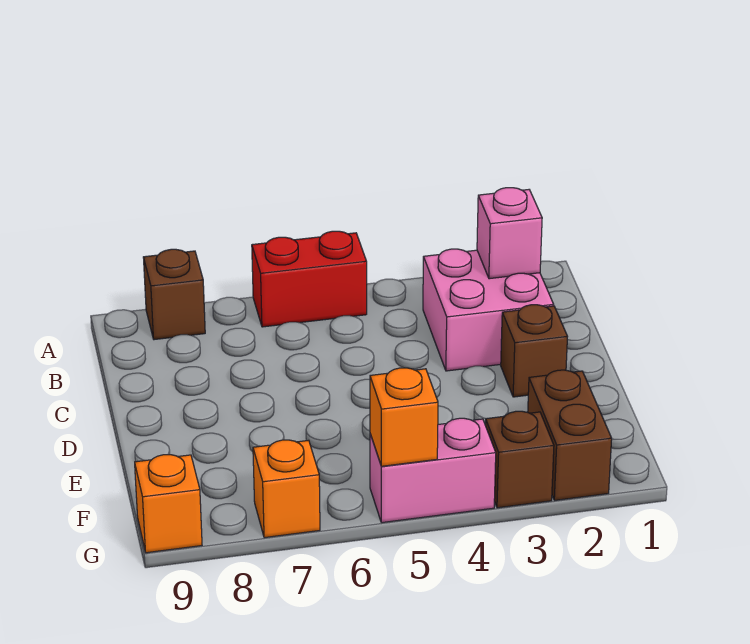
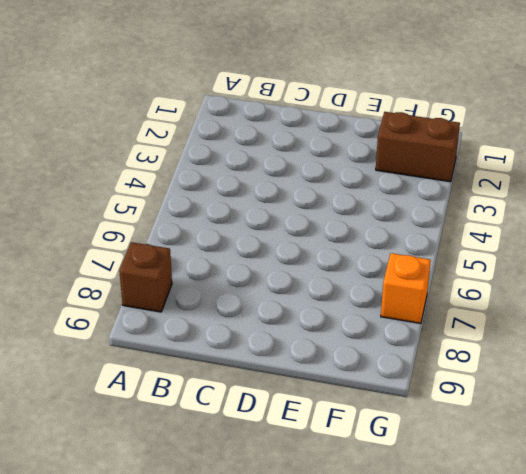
none -> red brick A5:A6 level 1
none -> pink brick B2:C3 level 1

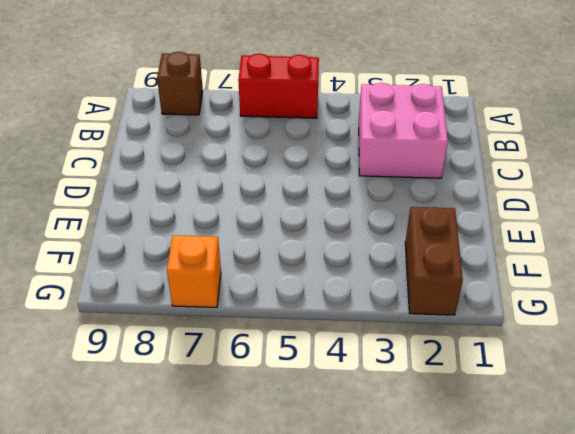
none -> brown brick D2 level 1
none -> brown brick G3 level 1

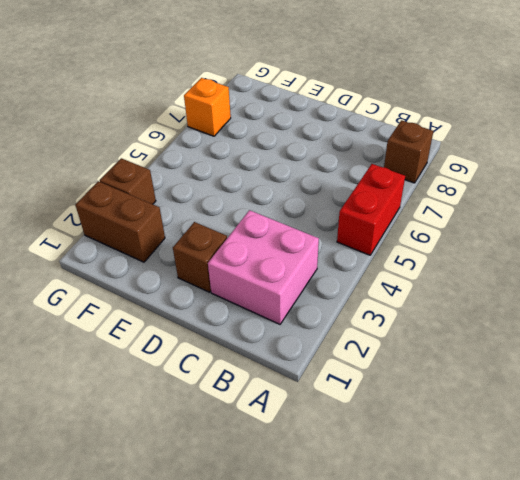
none -> pink brick G4:G5 level 1
none -> orange brick G9 level 1

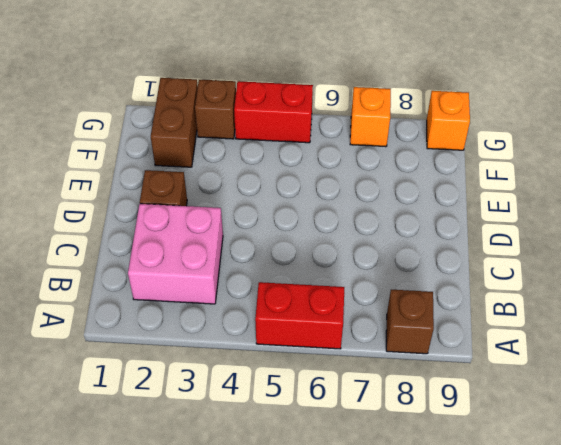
red brick G4:G5 level 1 -> pink brick G4:G5 level 1
none -> pink brick B2 level 2
none -> orange brick G5 level 2

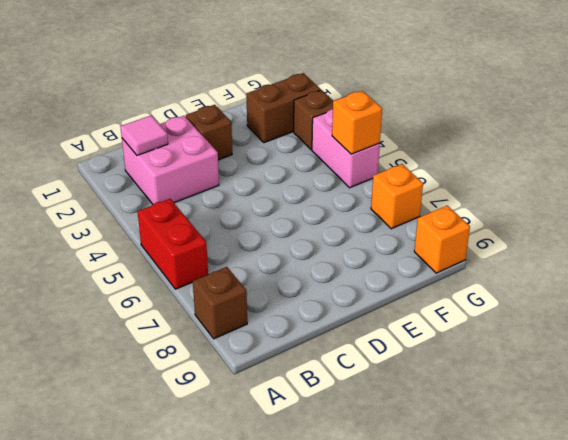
pink tile B2 level 2 -> pink brick B2 level 2

